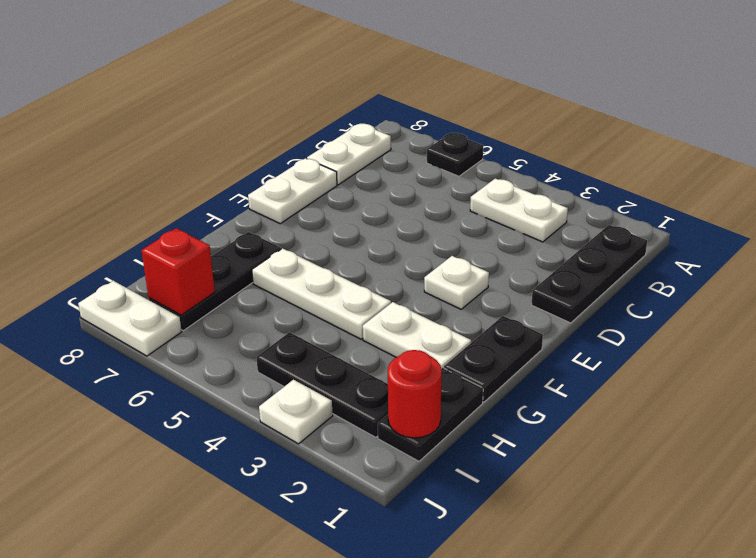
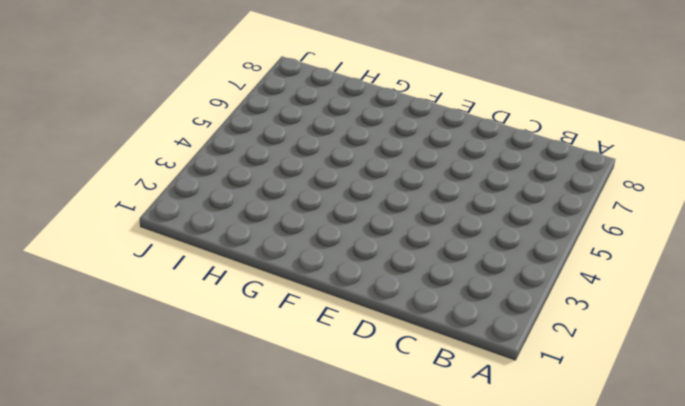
none -> black plate A6 level 1
none -> black plate B1:D1 level 1
none -> white plate B3:B4 level 1

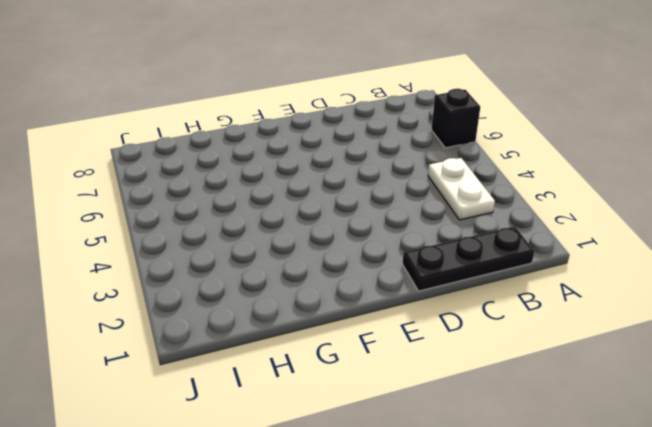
black brick A6 level 1 -> black plate A6 level 1
none -> white plate B8:C8 level 1
none -> white plate D8:E8 level 1
none -> white plate E3 level 1

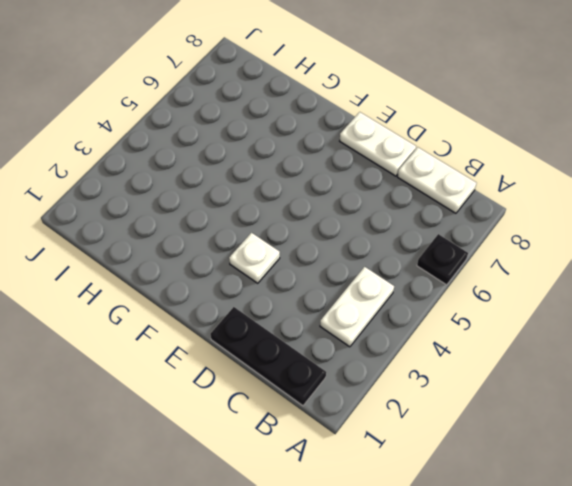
none -> black plate F1:G1 level 1
none -> white plate G2:G3 level 1
none -> white plate G4:G6 level 1

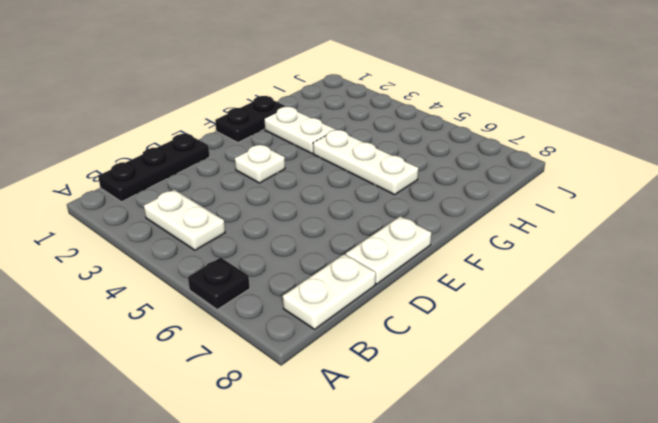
none -> black plate G7:I7 level 1
none -> black plate H1:I1 level 1
none -> black plate I2:I4 level 1

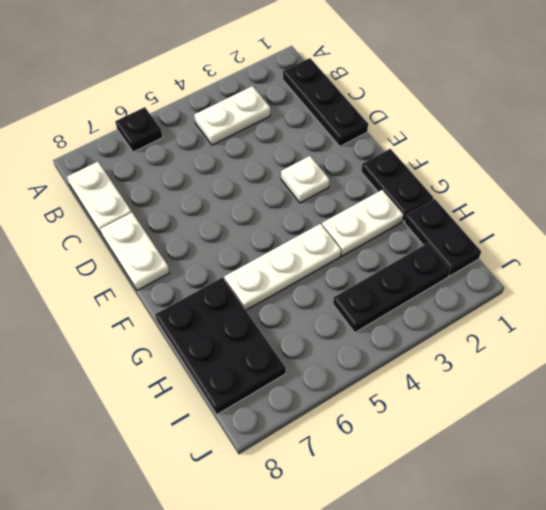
black plate G7:I8 level 1 -> black plate G7:I7 level 1
none -> white plate J3 level 1
none -> white plate J7:J8 level 1
none -> red round brick I1 level 2

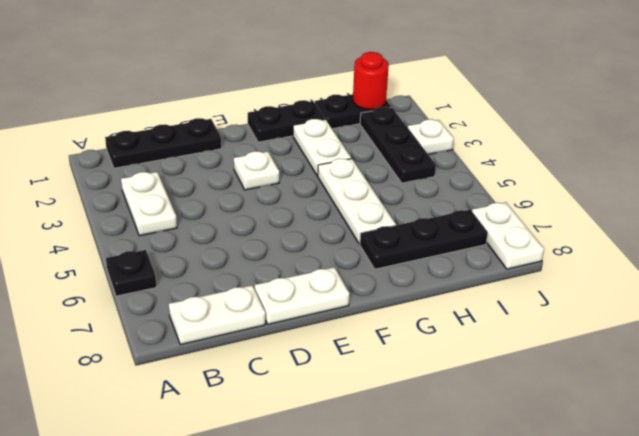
none -> red brick I7 level 2

